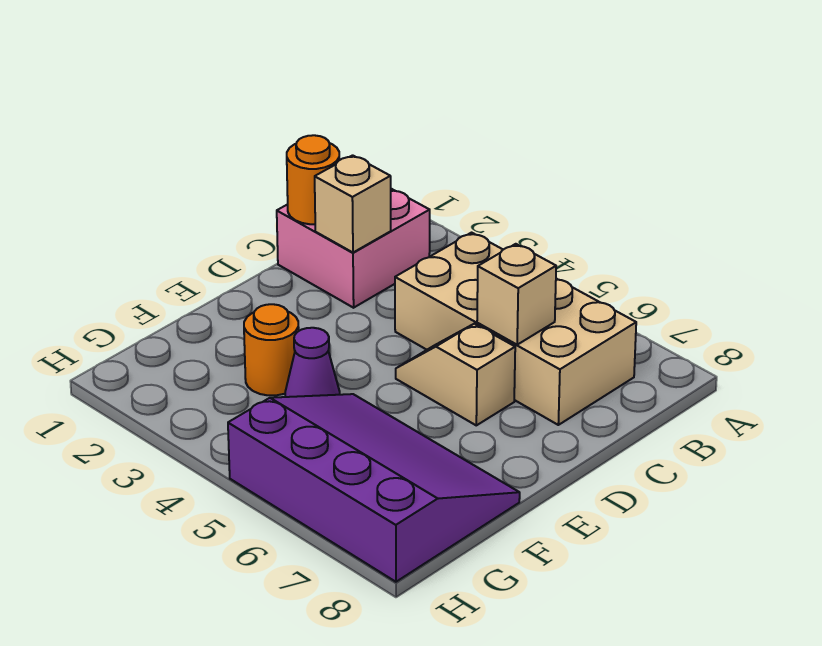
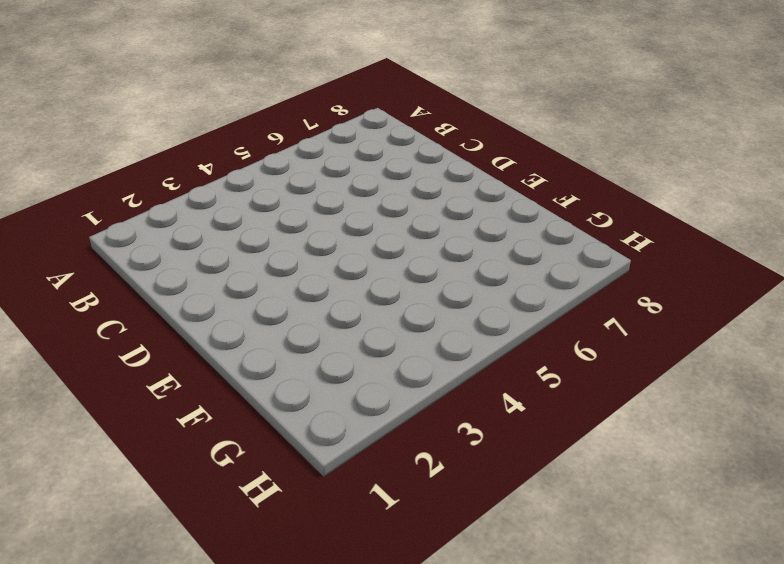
none -> pink brick B1:C2 level 1
none -> tan brick B4:C7 level 1

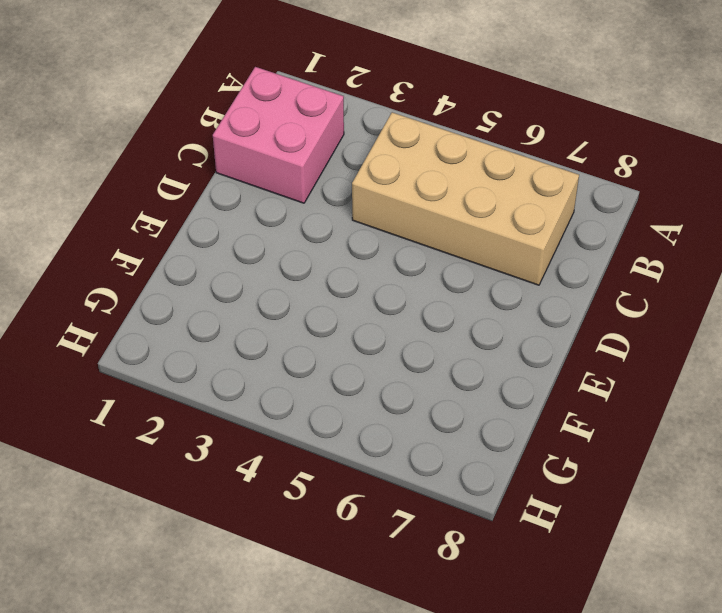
none -> tan slope D5:D6 level 1 top 6
none -> orange round brick F3 level 1

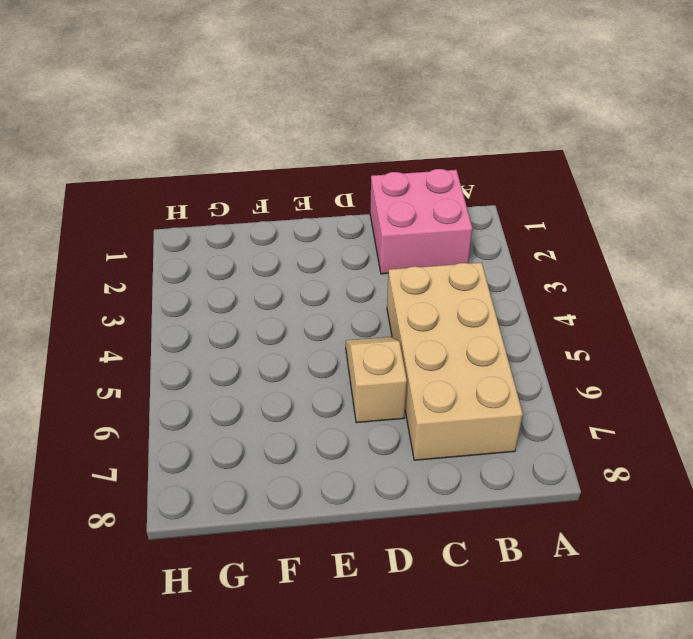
none -> orange round brick F3 level 1
none -> purple cone F4 level 1

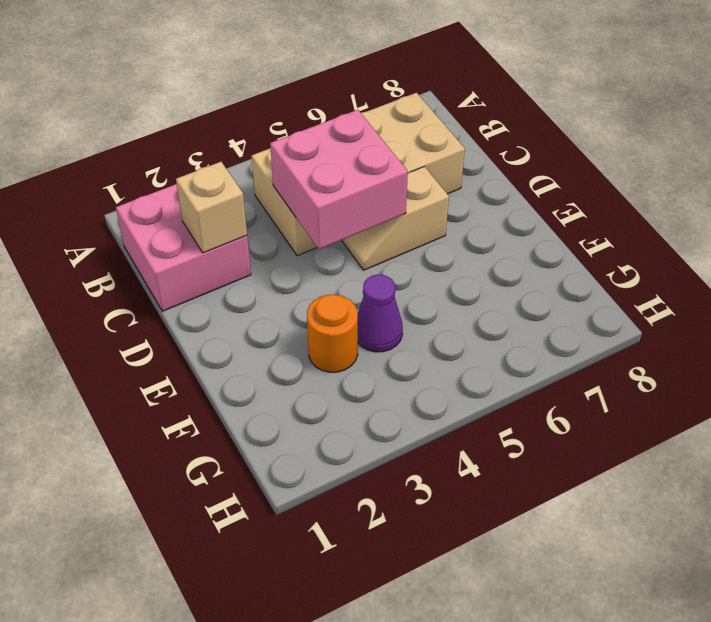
pink brick C4:D5 level 2 -> none
none -> purple slope F5:H8 level 1 top H
none -> orange round brick C1 level 2

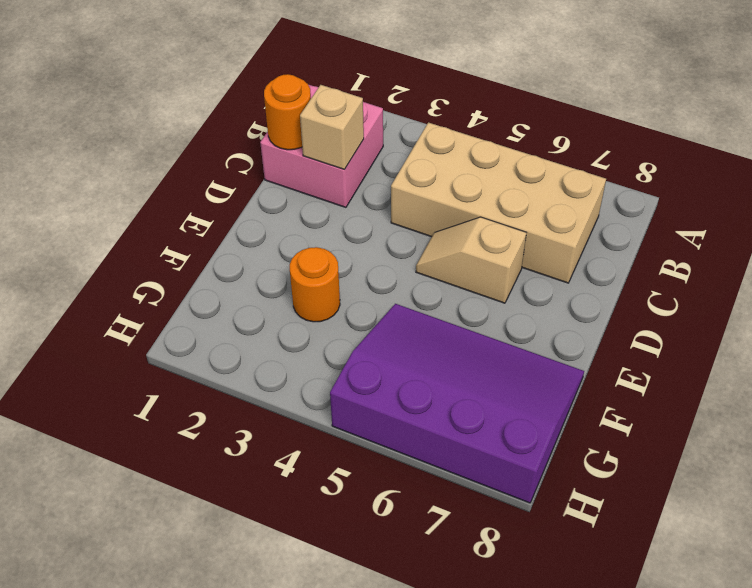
none -> purple cone F4 level 1
none -> tan brick C6 level 2

